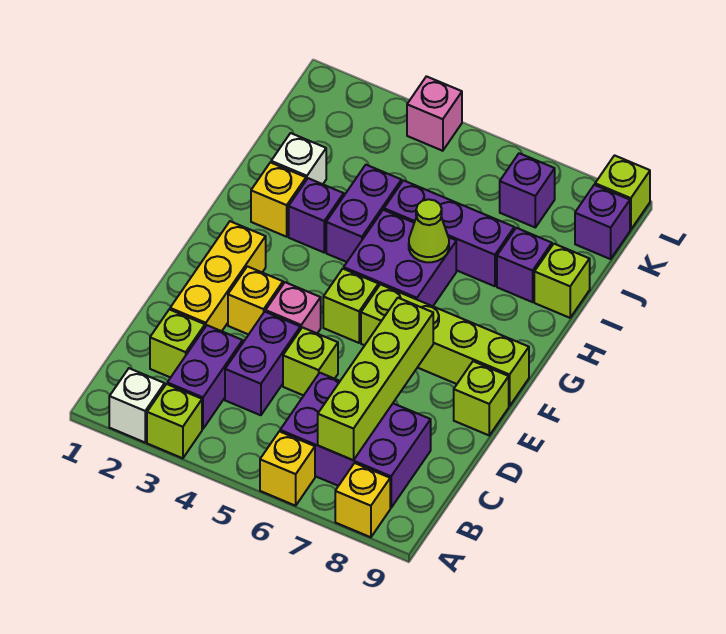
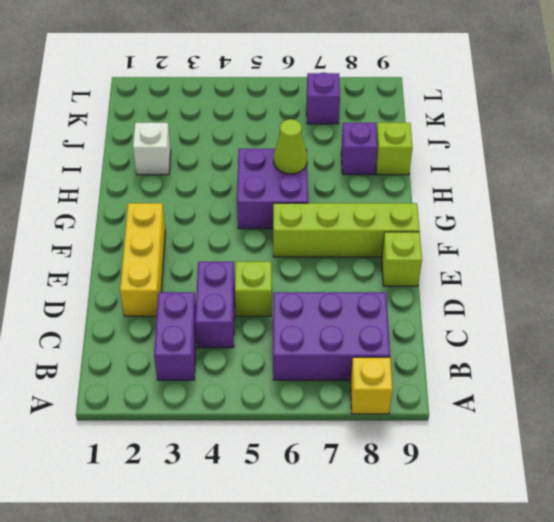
none -> white brick A2 level 1
none -> lime brick A3 level 1
none -> yellow brick A6 level 1

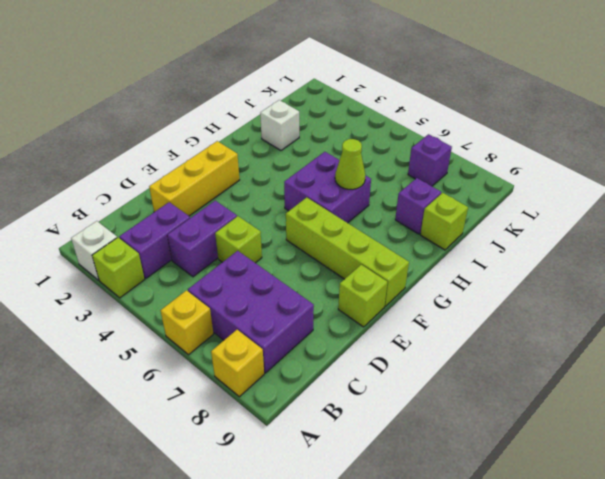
none -> lime brick C2 level 1
none -> yellow brick E3 level 1
none -> pink brick E4 level 1

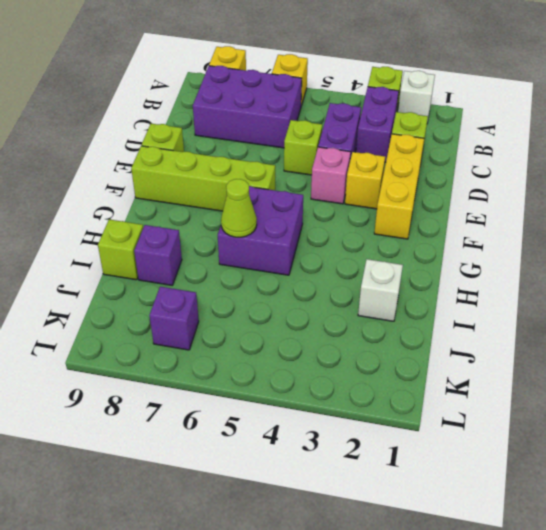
none -> lime brick F5 level 1
none -> yellow brick H2 level 1
none -> purple brick H3 level 1

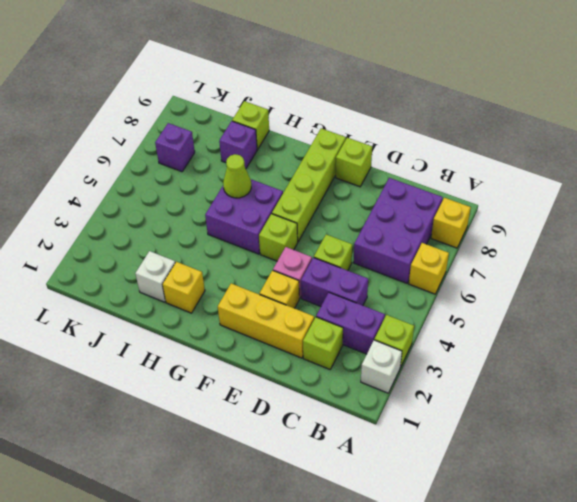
none -> purple brick H3 level 1
none -> purple brick H4:I4 level 1
none -> purple brick I5:I7 level 1

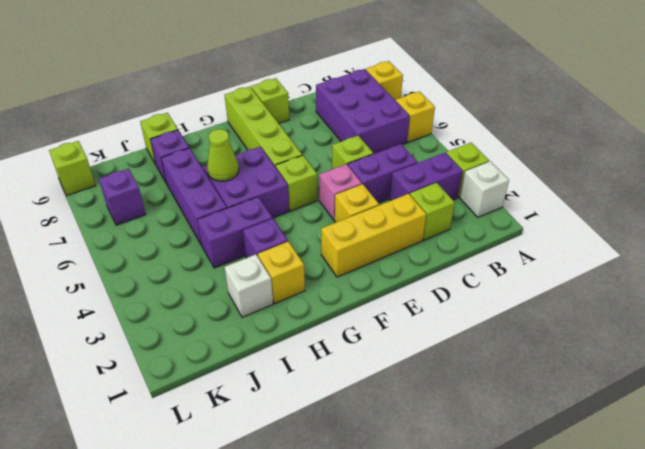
none -> purple brick K9 level 1
none -> pink brick L4 level 1
none -> lime brick B7:E7 level 2

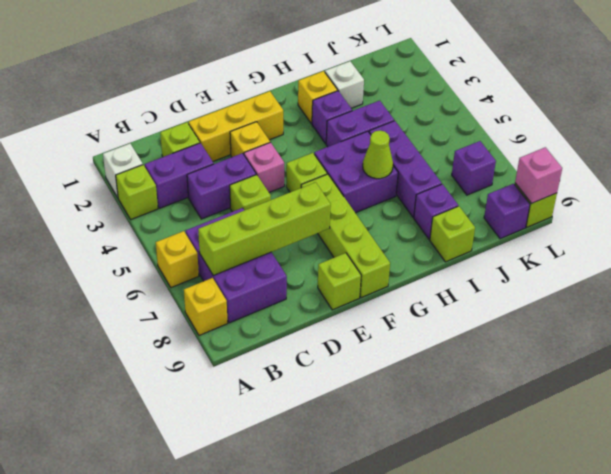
pink brick L9 level 2 -> pink brick L4 level 1

